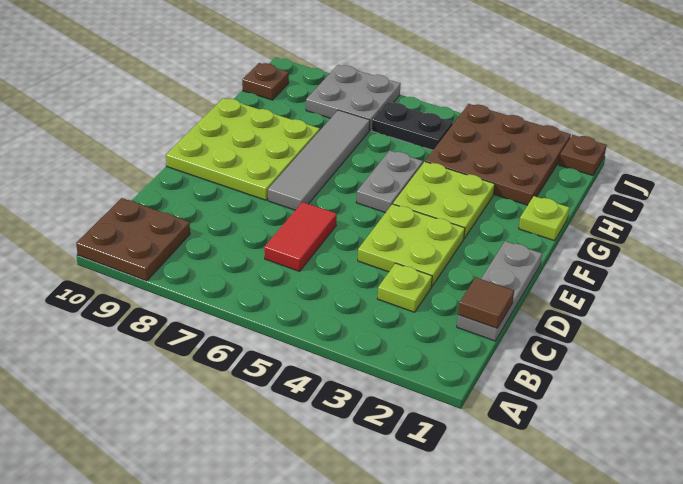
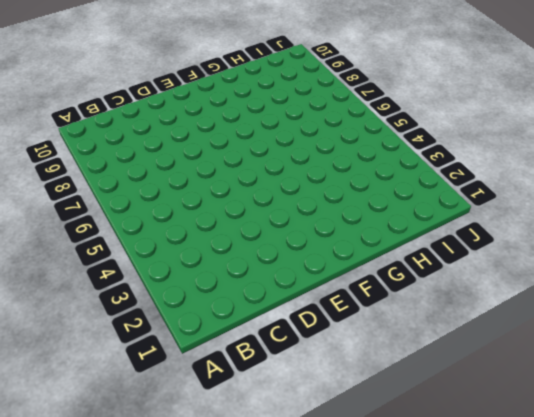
none -> brown plate A9:B10 level 1
none -> grey plate C1:E1 level 1
none -> lime plate C3 level 1

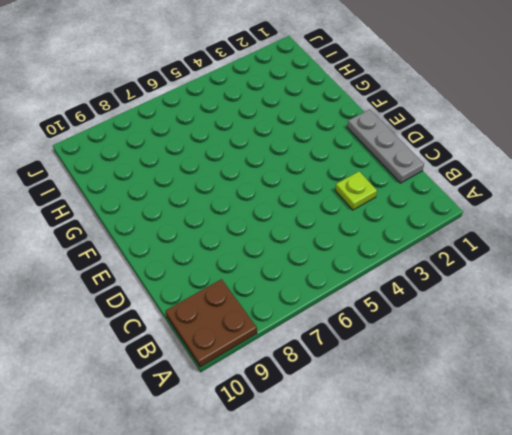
none -> red tile C6:D6 level 1
none -> lime plate D3:E4 level 1
none -> grey tile E7:H7 level 1

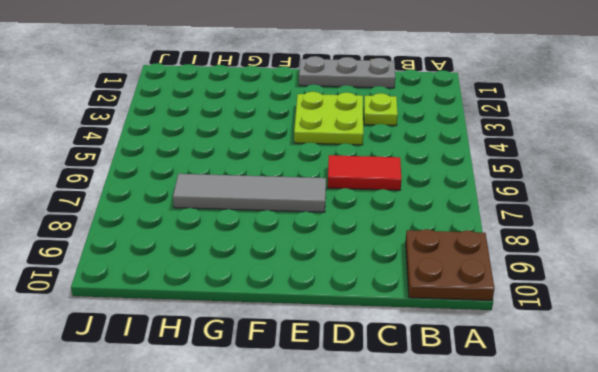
none -> lime plate E8:G10 level 1
none -> lime plate F3:G4 level 1
none -> grey plate F5:G5 level 1

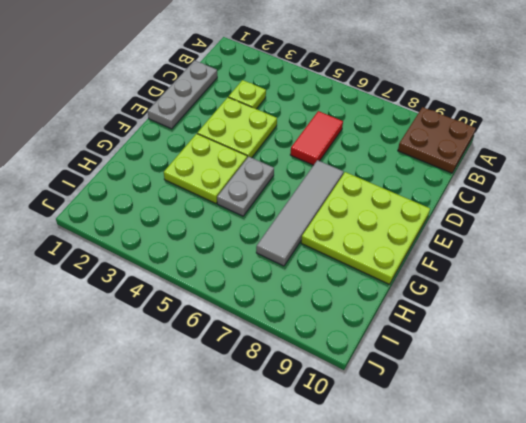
none -> lime plate G1 level 1
none -> brown plate H2:J4 level 1
none -> black plate I5:I6 level 1

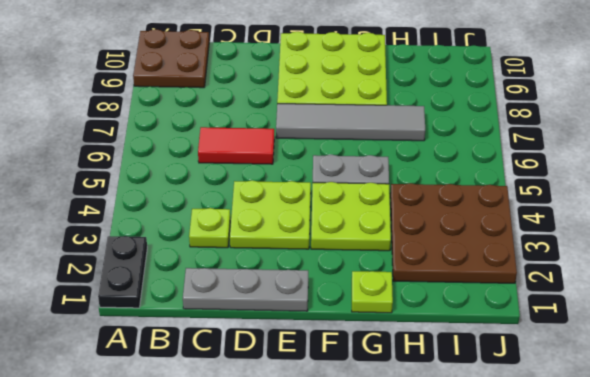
black plate A1:A2 level 1 -> black plate I5:I6 level 1
none -> grey plate I7:J8 level 1
none -> brown plate I10 level 1
none -> brown plate J1 level 1

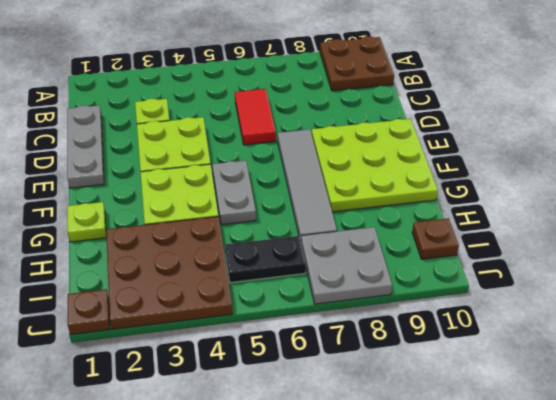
none -> brown tile C1 level 2

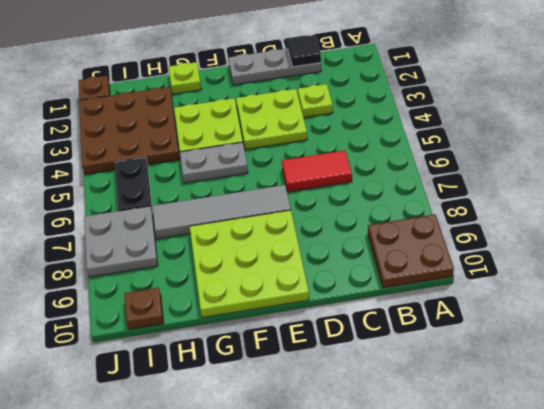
black tile C1 level 2 -> brown tile C1 level 2

